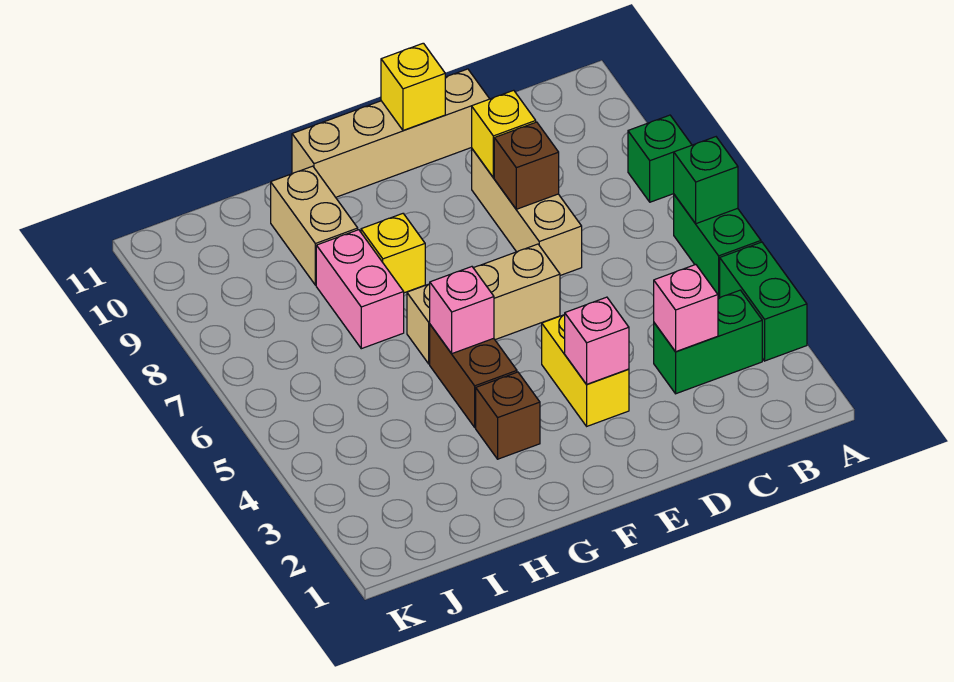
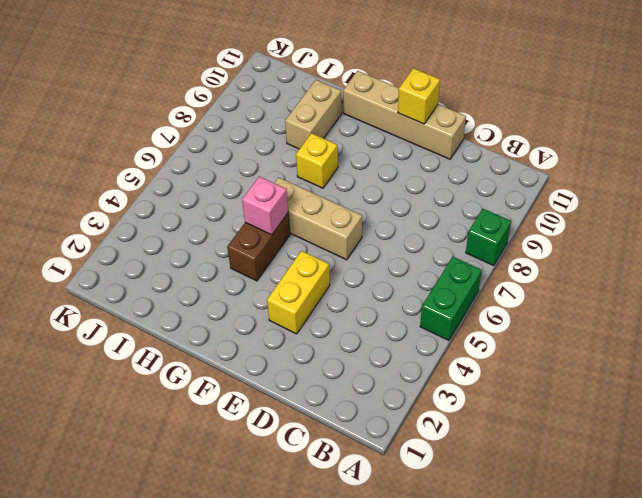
none -> green brick A3:A4 level 1
none -> green brick B3:C3 level 1
none -> tan brick D7:D9 level 1

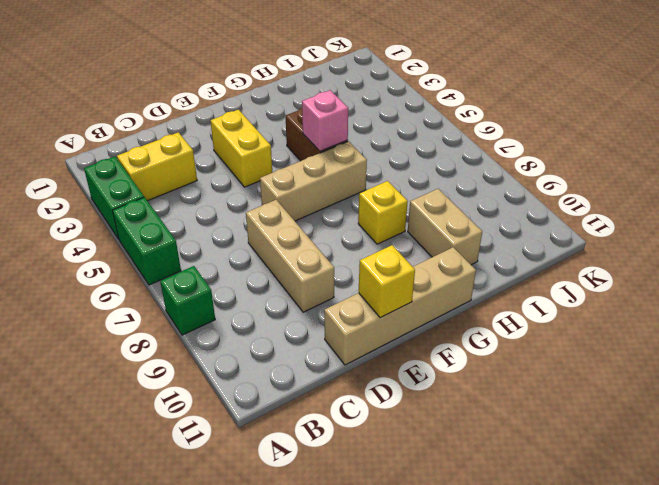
yellow brick B3:C3 level 1 -> green brick B3:C3 level 1
none -> brown brick G3 level 1
none -> pink brick H7:H8 level 1
none -> green brick A6 level 2

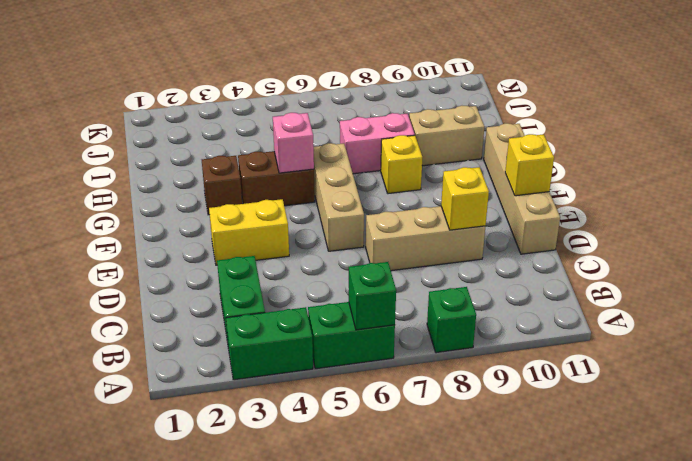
none -> pink brick C3 level 2
none -> brown brick D8 level 2
none -> pink brick E3 level 2

